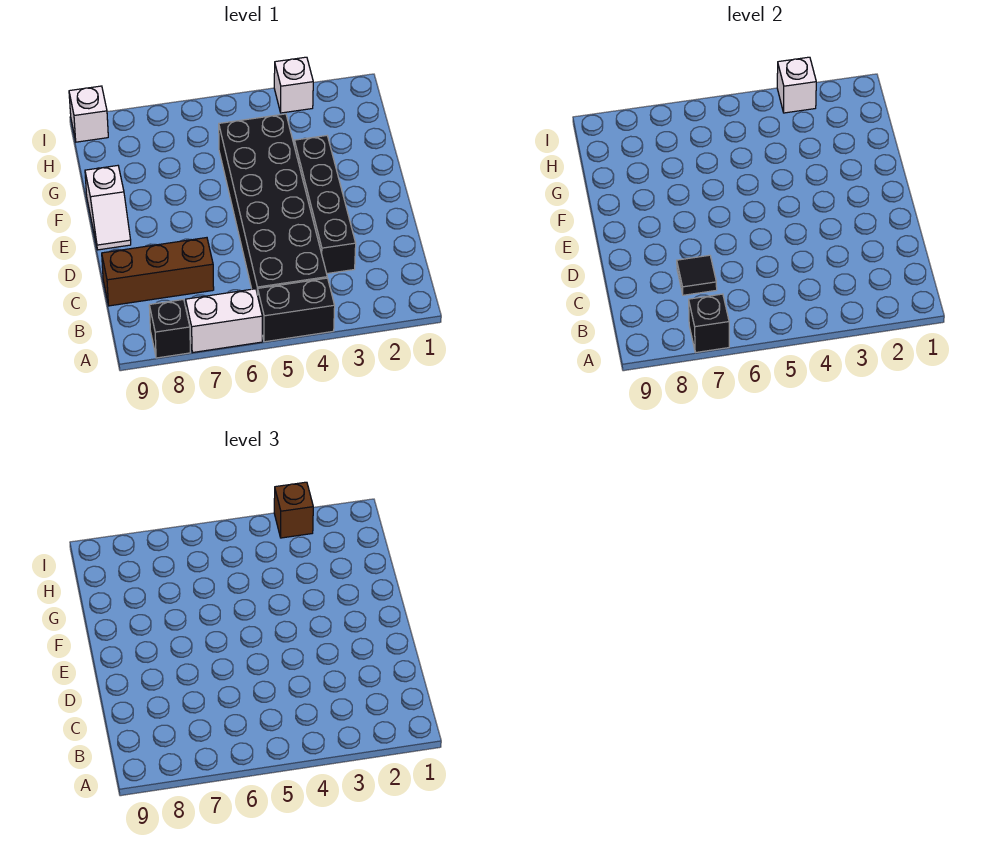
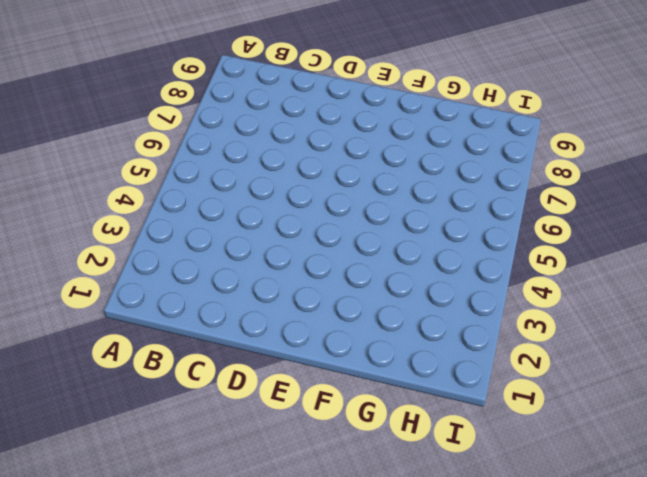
none -> black brick A4:A5 level 1
none -> white brick A6:A7 level 1
none -> black brick A8 level 1

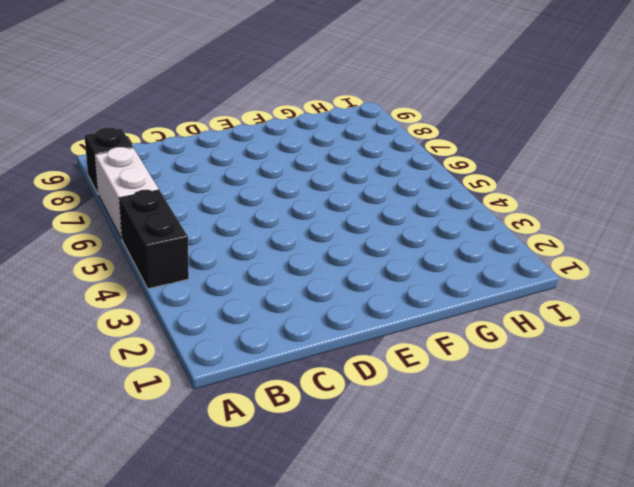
none -> black brick B4:G5 level 1
none -> black brick C3:F3 level 1
none -> brown brick C7:C9 level 1

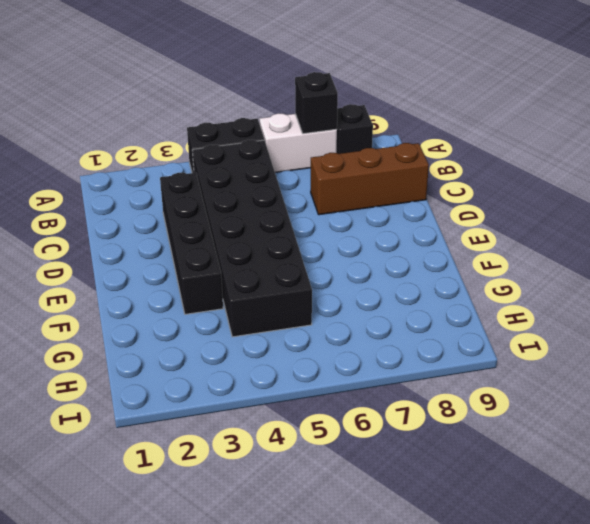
none -> white slope E9:F9 level 1 top F
none -> white brick I3 level 1
none -> white brick I9 level 1

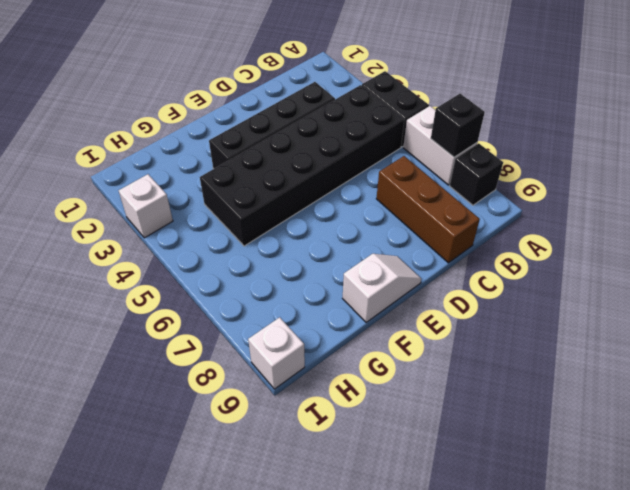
none -> black tile C7 level 2
none -> white brick I3 level 2
none -> brown brick I3 level 3

